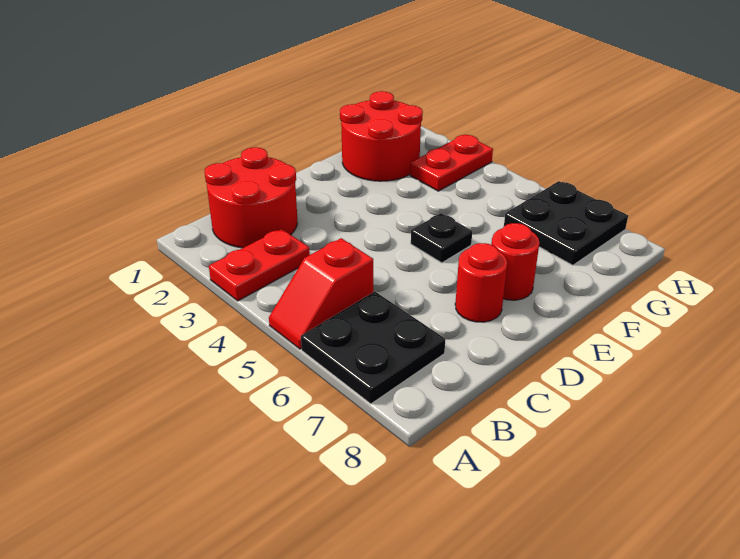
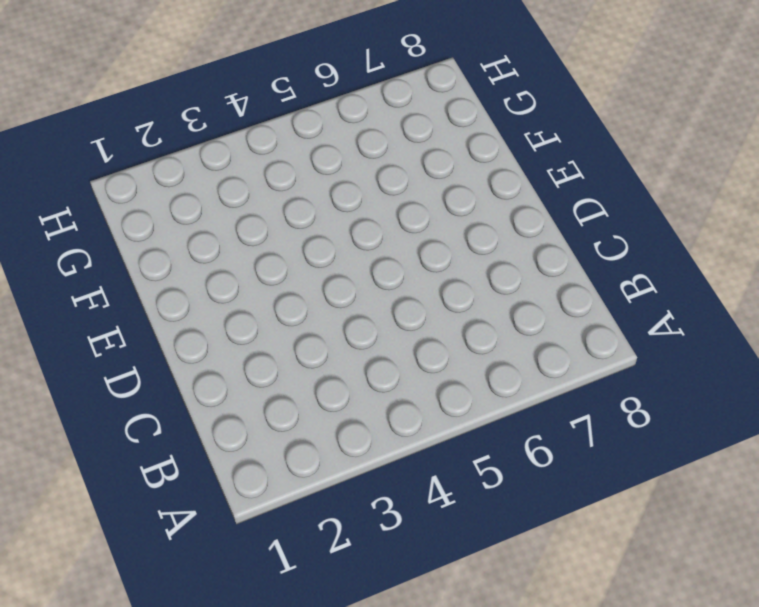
none -> red plate A3:B3 level 1
none -> red slope A5:B5 level 1 top B

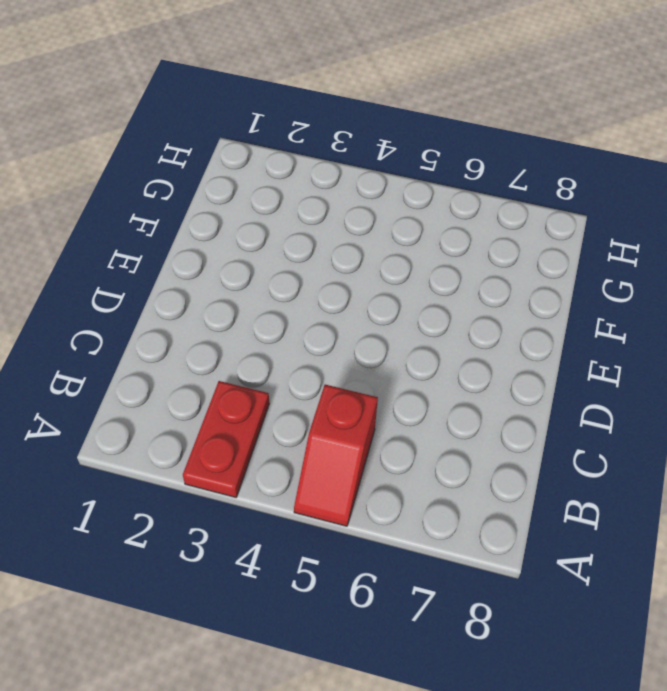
none -> black plate A6:B7 level 1
none -> red round brick B1:C2 level 1

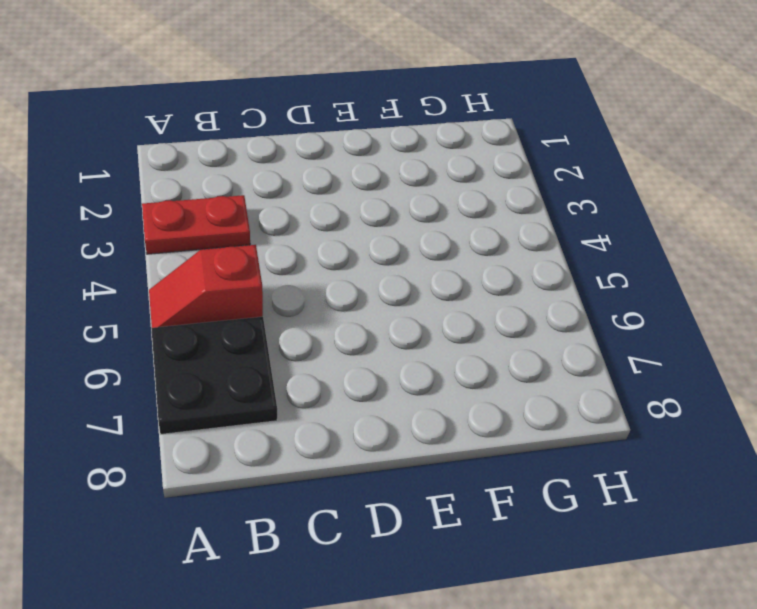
none -> red round brick B1:C2 level 1
none -> red round brick D7 level 1

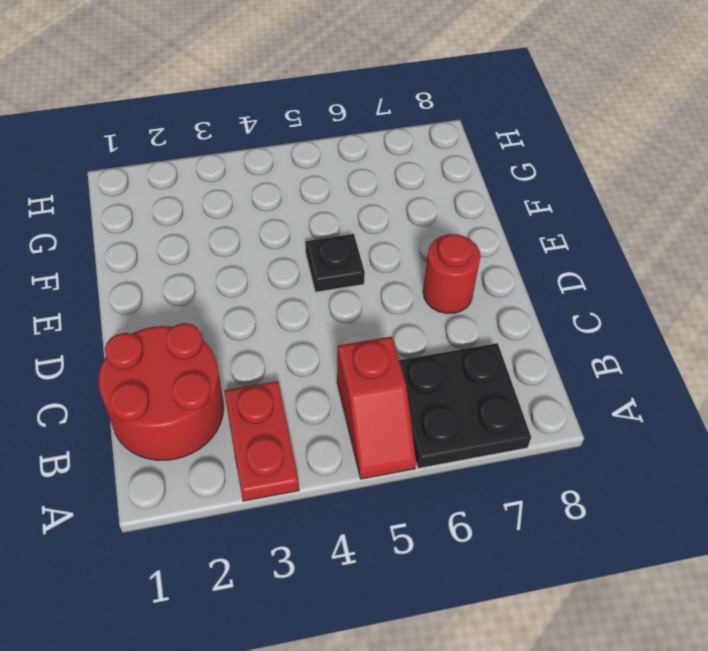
none -> red round brick E7 level 1
none -> red round brick F1:G2 level 1

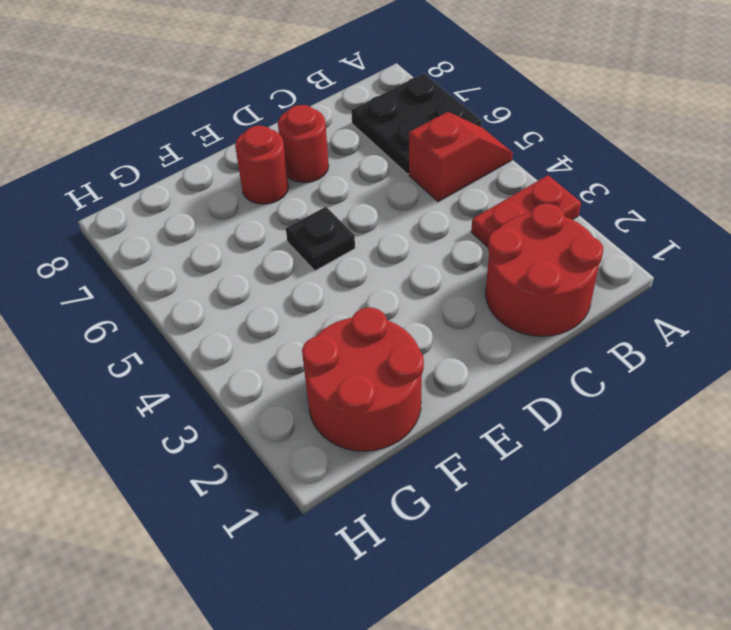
none -> red plate G3:H3 level 1
none -> black plate G6:H7 level 1

